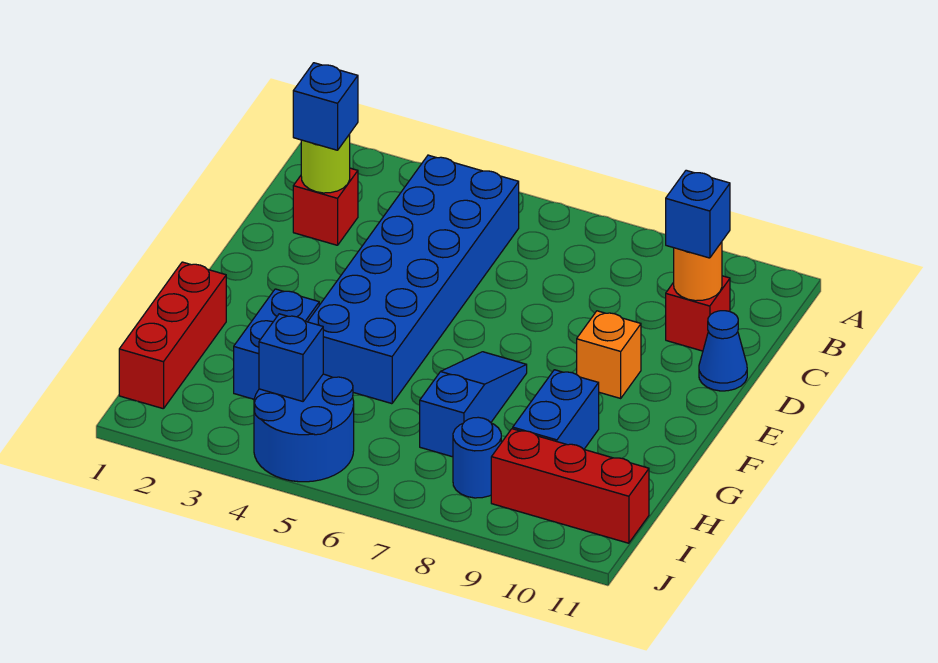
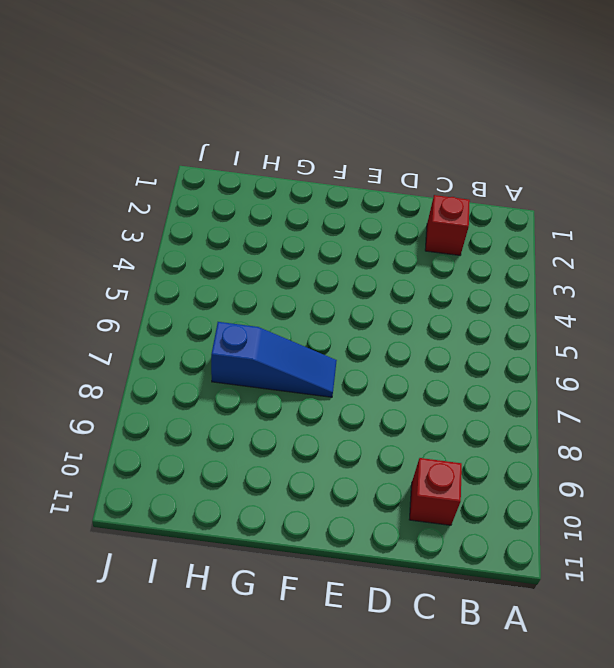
none -> blue brick B4:G5 level 1
none -> blue cone D11 level 1
none -> orange brick E9 level 1

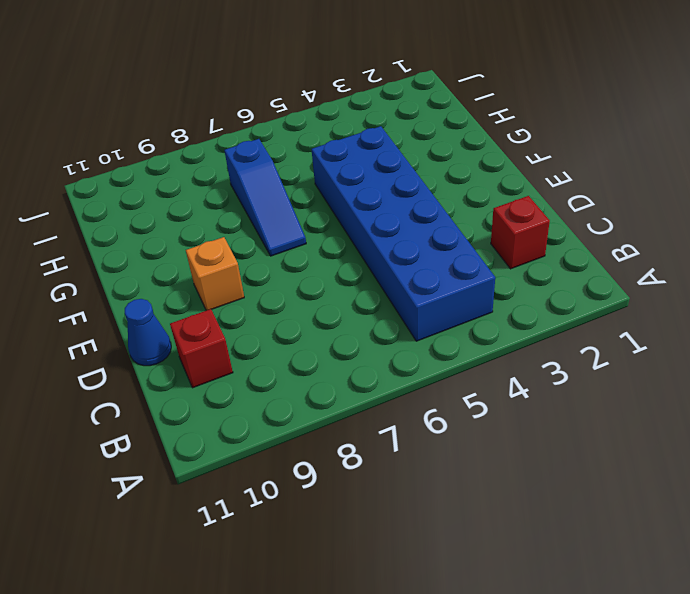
none -> red brick G1:I1 level 1
none -> blue brick G3:H3 level 1
none -> blue brick G9:H9 level 1

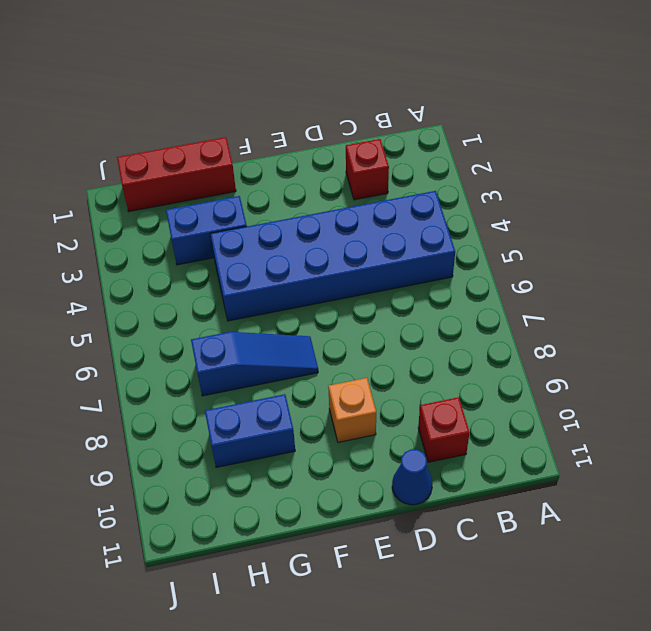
none -> blue round brick I4:J5 level 1
none -> blue round brick I8 level 1
none -> red brick I9:I11 level 1

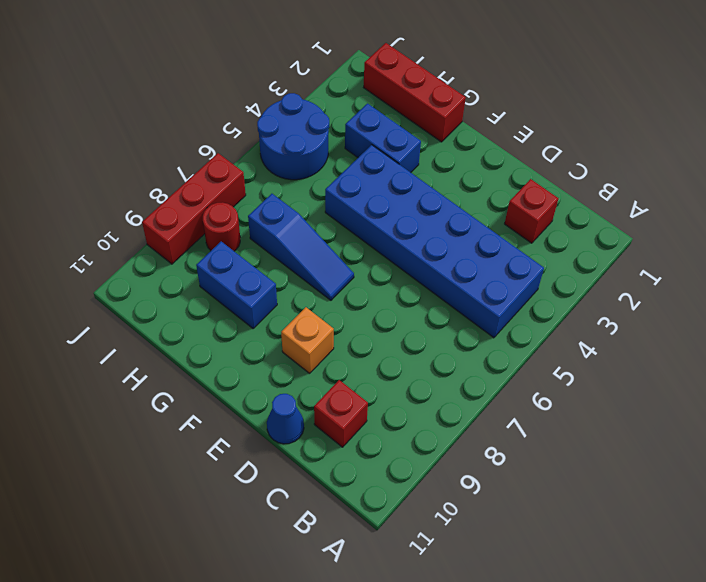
red round brick I8 level 1 -> blue round brick I8 level 1
red brick J7:J9 level 1 -> red brick I9:I11 level 1
none -> lime round brick C2 level 2
none -> orange round brick C10 level 2
none -> blue brick I4 level 2

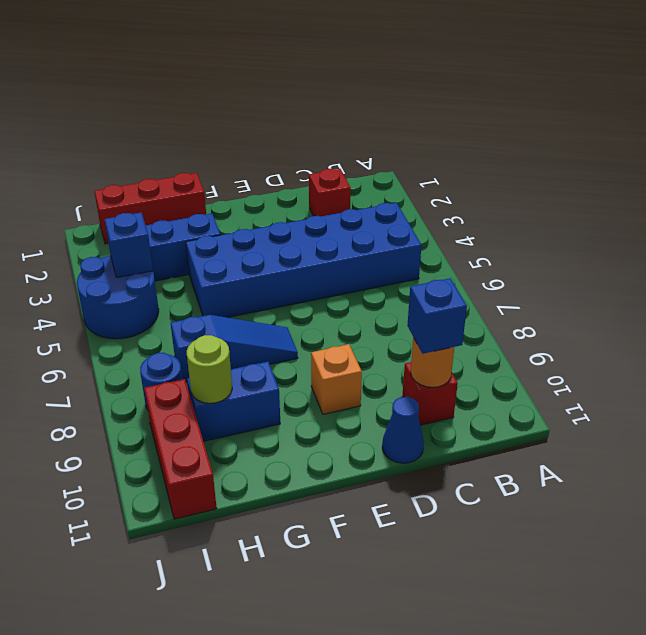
lime round brick H9 level 2 -> lime round brick C2 level 2
none -> blue brick C2 level 3

